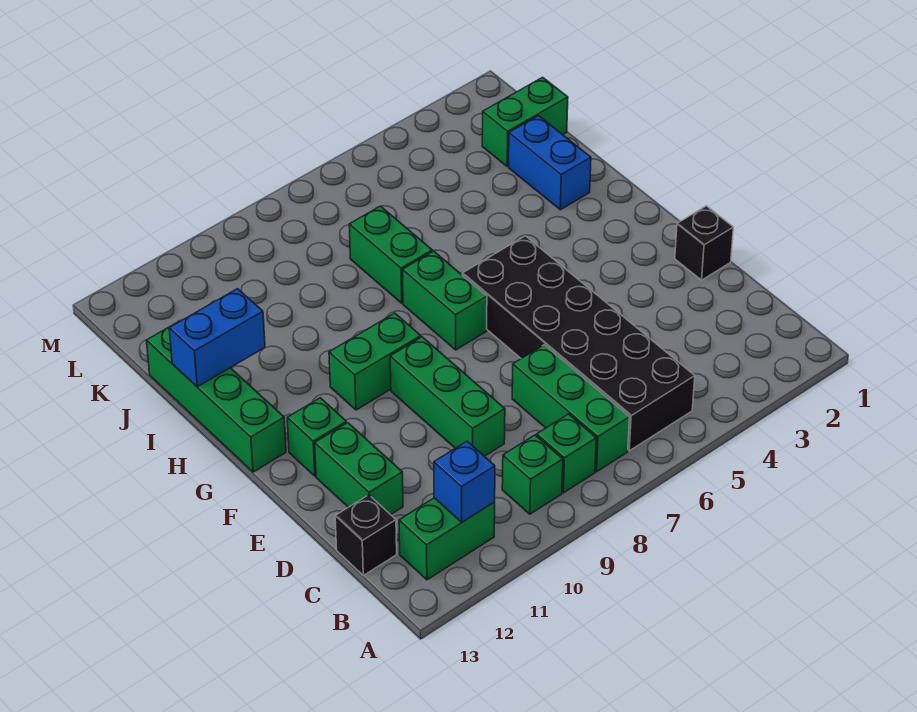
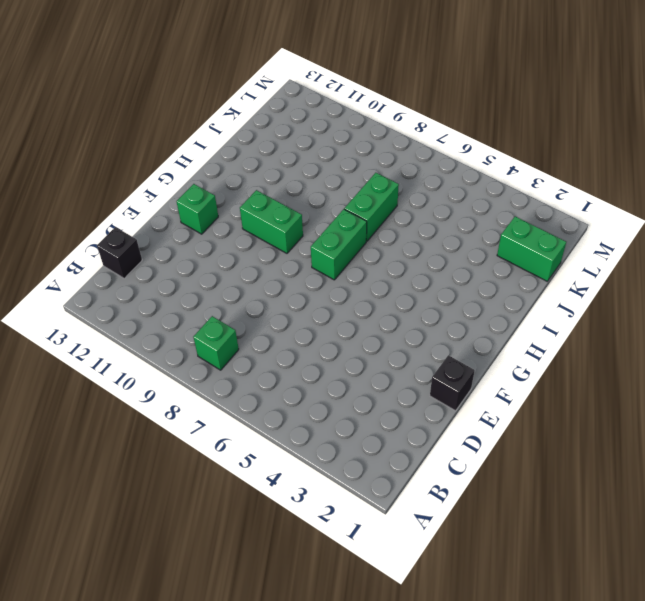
none -> black brick B5:G6 level 1
none -> green brick B7:D7 level 1
none -> green brick B9 level 1

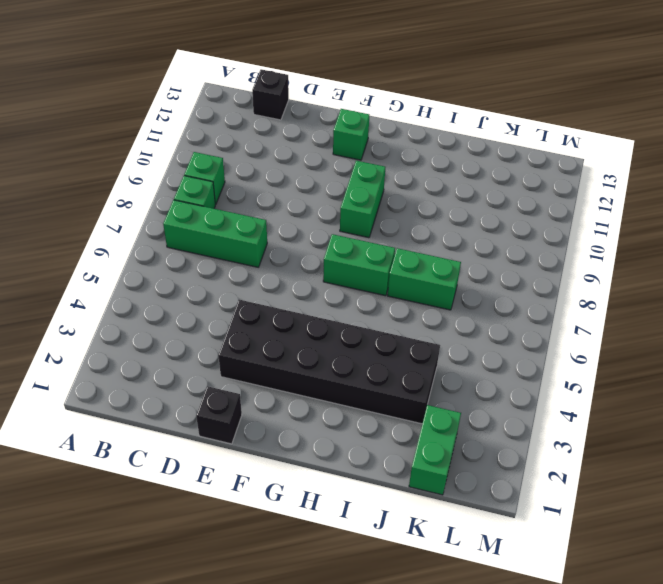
black brick E3:J4 level 1 -> black brick B5:G6 level 1
none -> green brick B11:B12 level 1
none -> green brick D9:F9 level 1
none -> green brick D12:E12 level 1

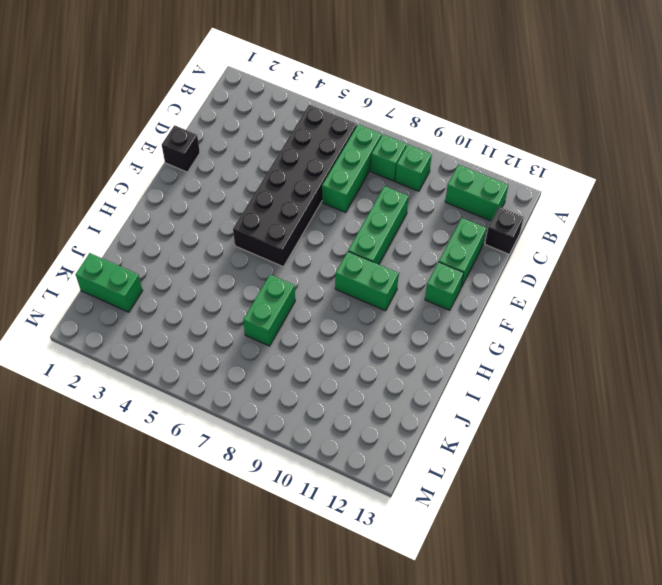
none -> green brick G7:H7 level 1
none -> green brick G13:J13 level 1
none -> blue brick I2:J2 level 1

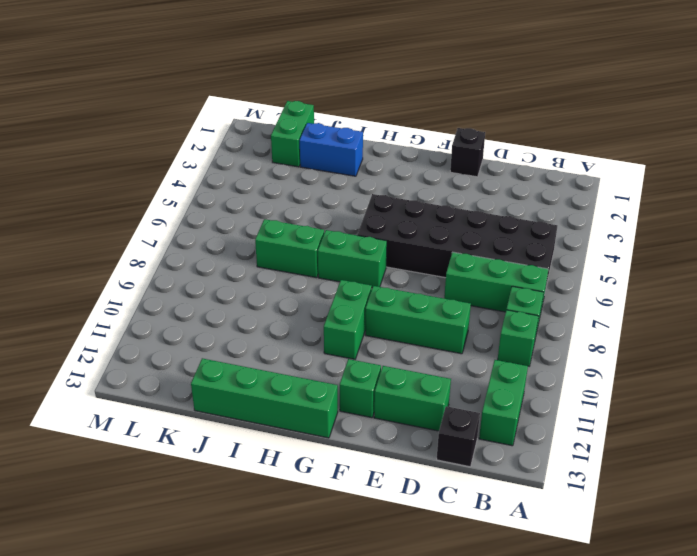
none -> blue brick B11 level 2
none -> blue brick I12:I13 level 2

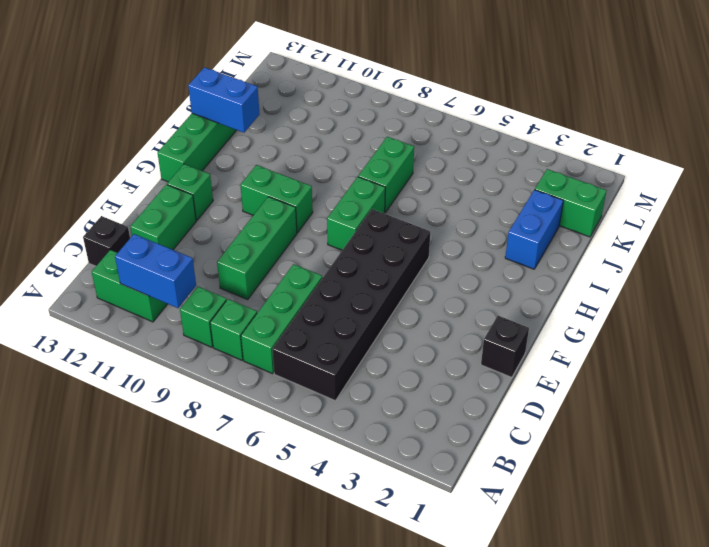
blue brick B10:B11 level 2 -> blue brick B11 level 2

